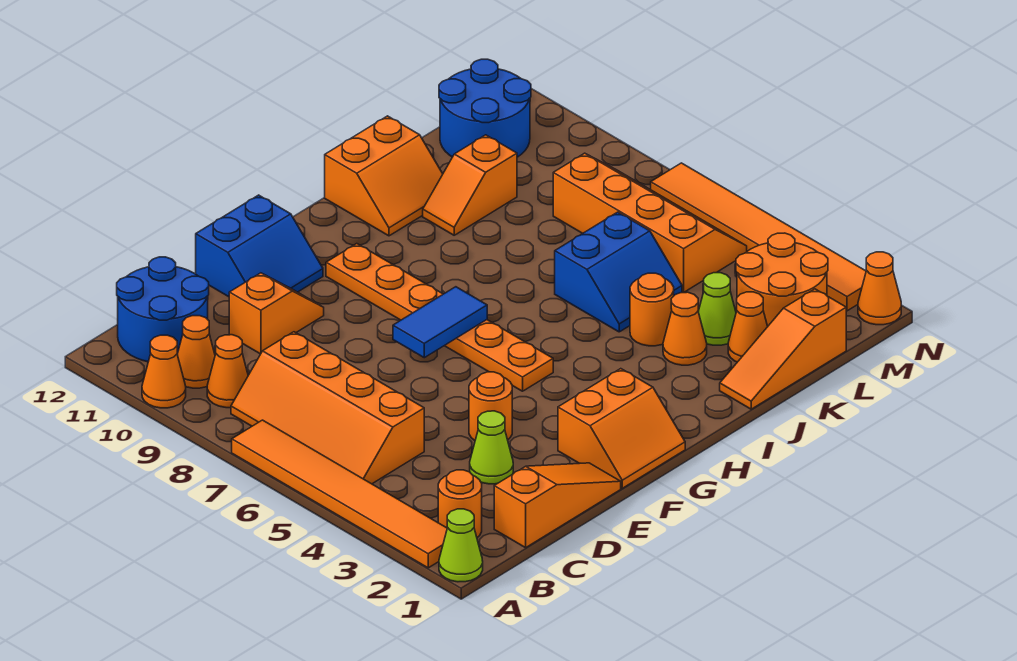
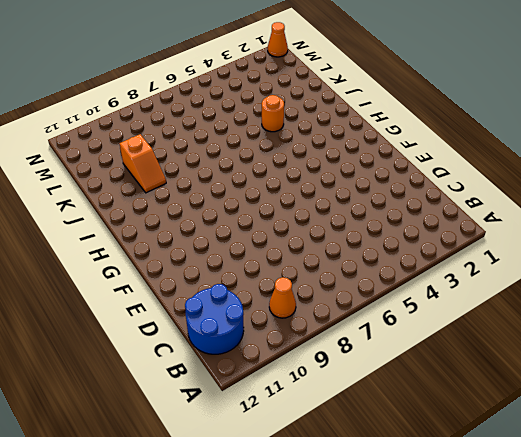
none -> lime cone A1 level 1
none -> orange tile A2:A7 level 1
none -> orange cone A10 level 1

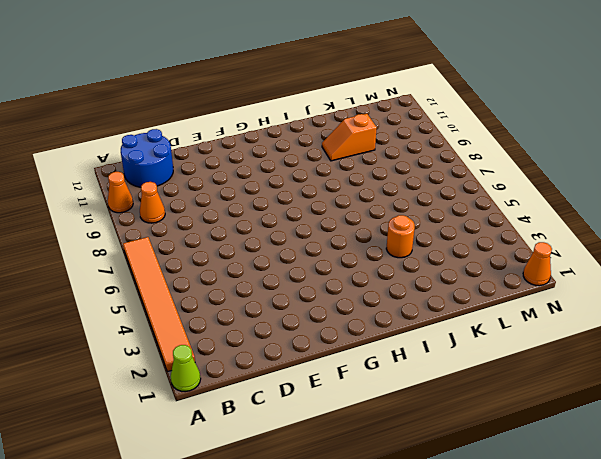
none -> orange round brick B2 level 1
none -> orange slope B5:C8 level 1 top C
none -> orange cone B10 level 1

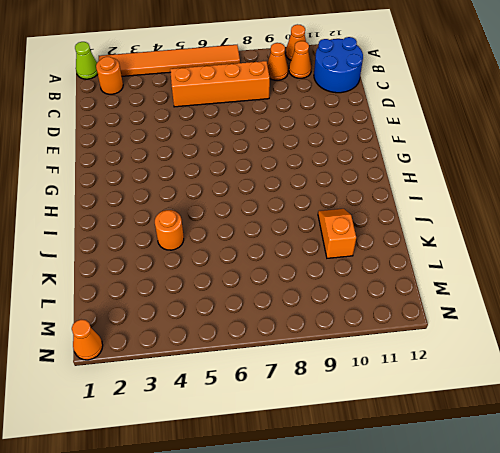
none -> orange slope C1:E1 level 1 top C
none -> lime cone D3 level 1
none -> orange slope D10:E10 level 1 top D

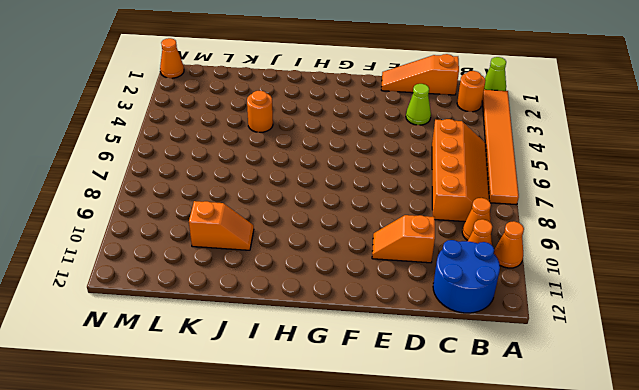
none -> orange round brick E4 level 1
none -> blue slope E11:F12 level 1 top 12
none -> orange slope F1:G2 level 1 top 2

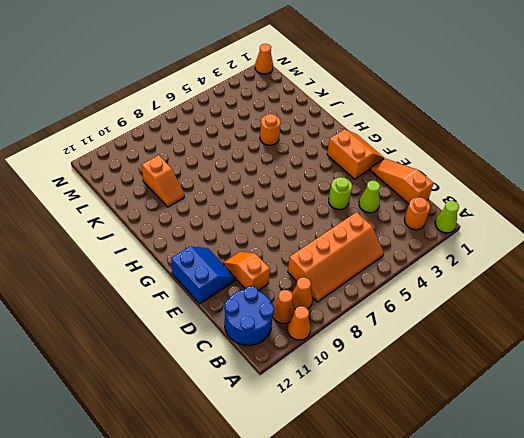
lime round brick E4 level 1 -> orange round brick E4 level 1
none -> orange tile A2:A7 level 1
none -> orange plate G5:G10 level 1
none -> orange slope I11:J12 level 1 top 12

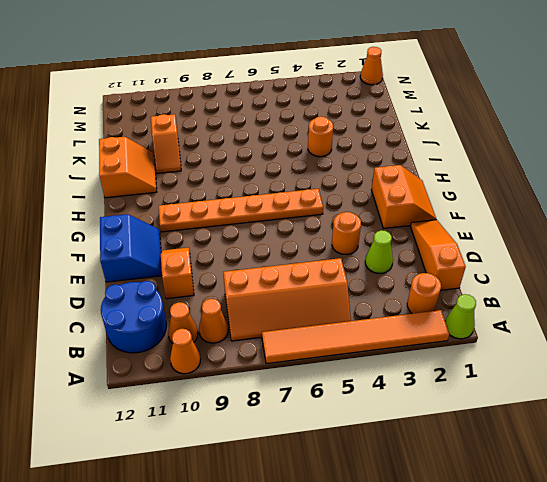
none -> orange slope J1:L1 level 1 top L
none -> orange cone J3 level 1
none -> blue slope J5:K6 level 1 top 6

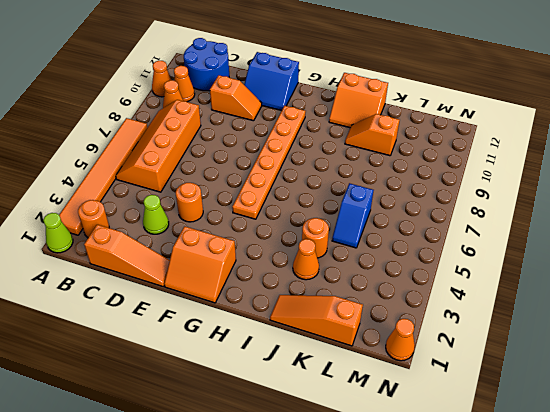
blue slope K5:K6 level 1 top 6 -> blue slope J5:K6 level 1 top 6
none -> orange cone K2 level 1
none -> lime cone K3 level 1
none -> orange round brick L2:M3 level 1

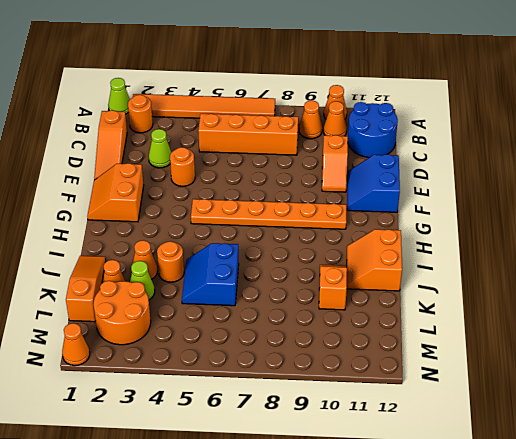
none -> orange slope L5:M8 level 1 top L
none -> blue round brick L11:M12 level 1
none -> orange tile N2:N7 level 1

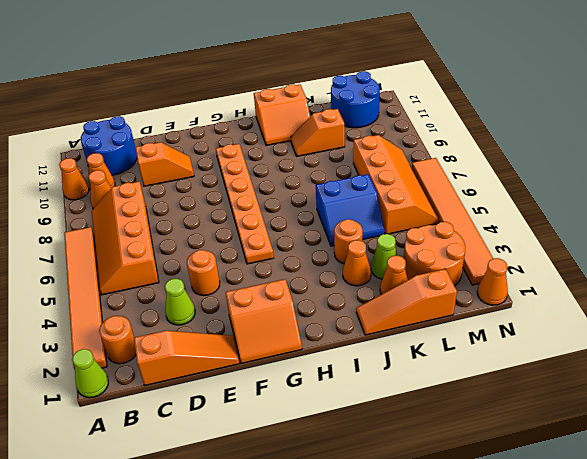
none -> blue slope E11:F12 level 1 top 12
none -> blue tile F7:G7 level 2

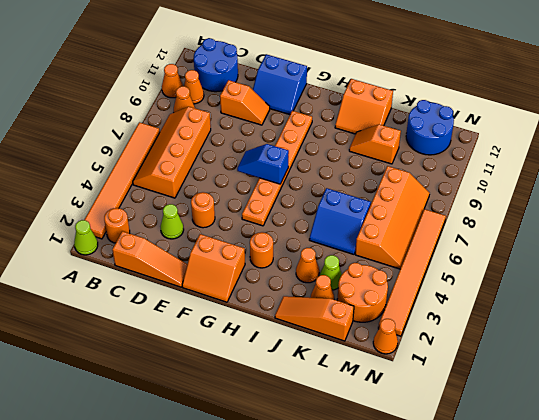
blue slope F7:G7 level 2 top G -> blue tile F7:G7 level 2
orange round brick H3 level 1 -> orange round brick J4 level 1

